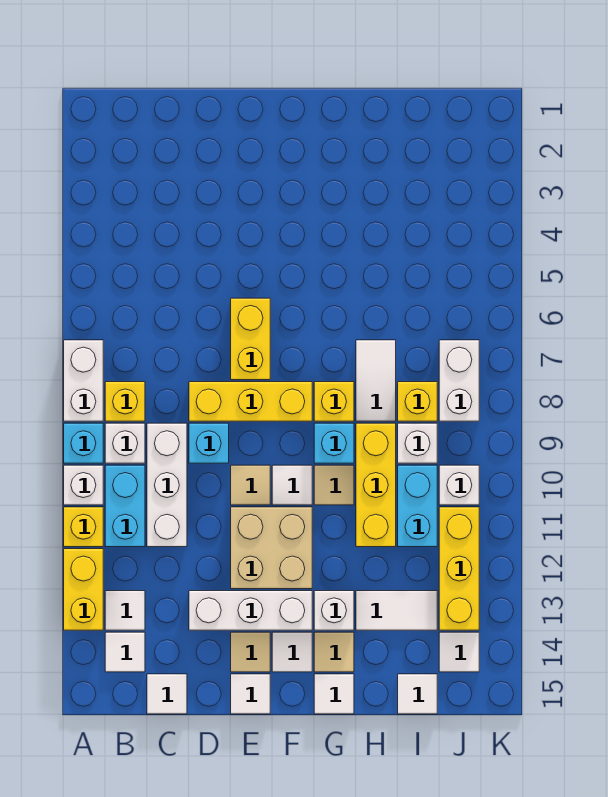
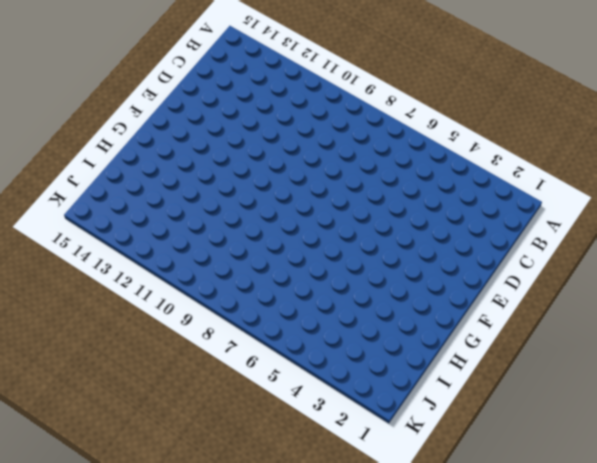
none -> white brick A7:A8 level 1
none -> cyan brick A9 level 1
none -> white brick A10 level 1
none -> yellow brick A11 level 1

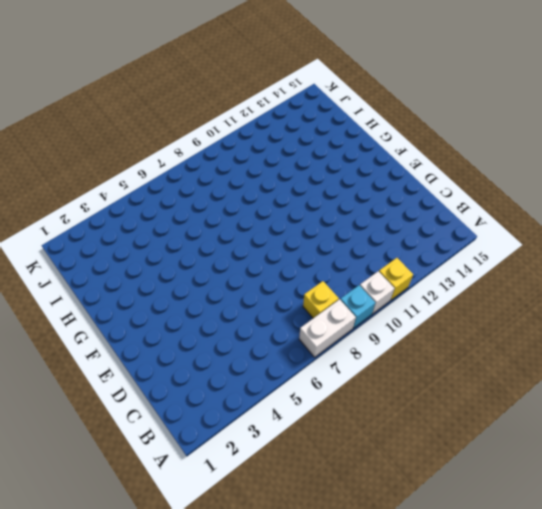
none -> yellow brick A12:A13 level 1
none -> white brick B9 level 1
none -> cyan brick B10:B11 level 1
none -> white tile B13 level 1

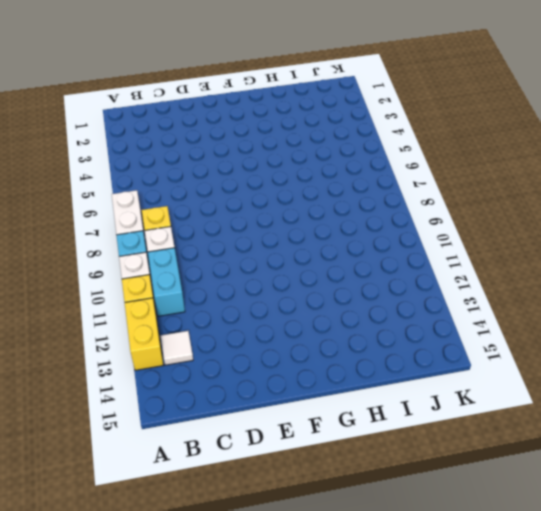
none -> white tile B14 level 1
none -> white brick C9:C11 level 1
none -> white tile C15 level 1
none -> yellow brick D8:F8 level 1

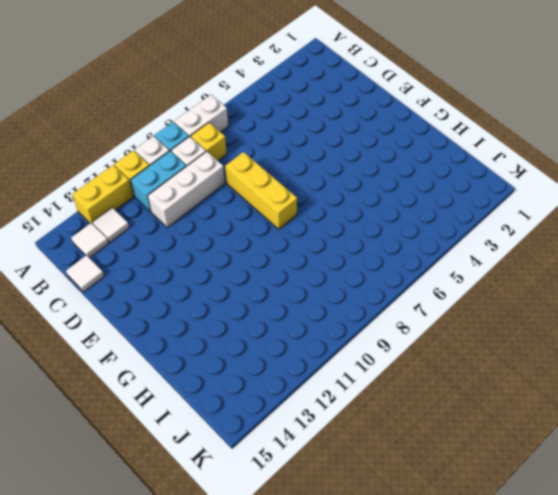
none -> cyan brick D9 level 1
none -> white brick D13:F13 level 1
none -> yellow brick E6:E7 level 1
none -> tan tile E10 level 1

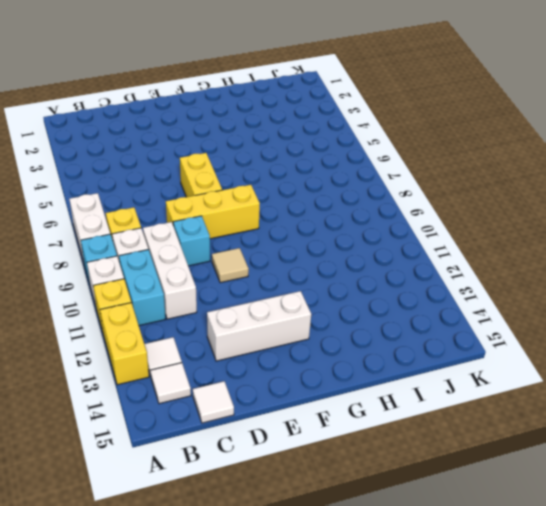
none -> tan brick E11:F12 level 1
none -> tan tile E14 level 1
none -> white tile E15 level 1
none -> white tile F10 level 1

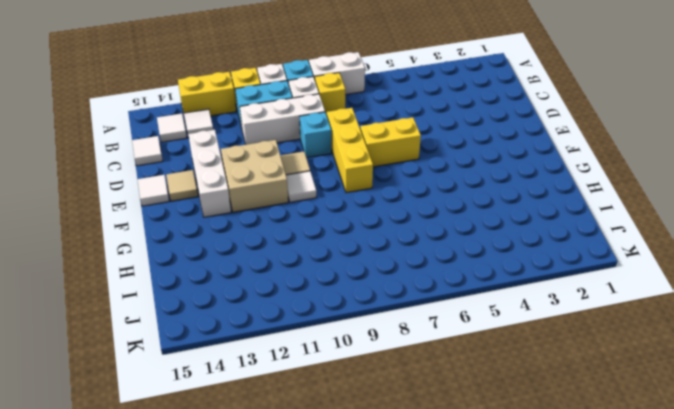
none -> white tile F14 level 1
none -> yellow brick G8 level 1
none -> cyan brick G9 level 1
none -> tan tile G10 level 1

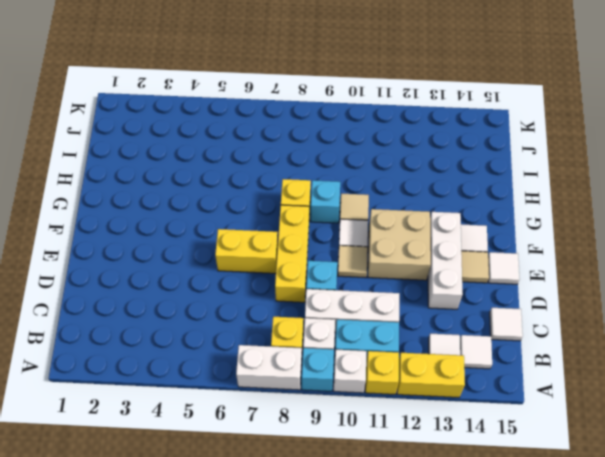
none -> white brick G13 level 1
none -> tan tile G14 level 1
none -> white tile G15 level 1
none -> white tile H7:H8 level 1

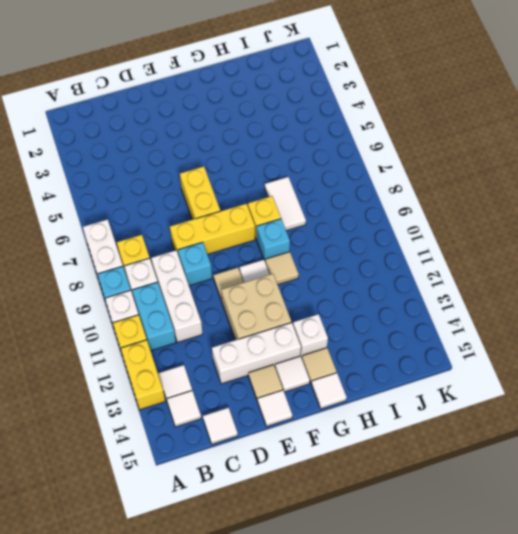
none -> yellow brick H9:H11 level 1
none -> white tile H13:I13 level 1
none -> yellow brick I8 level 1
none -> white brick I9 level 1

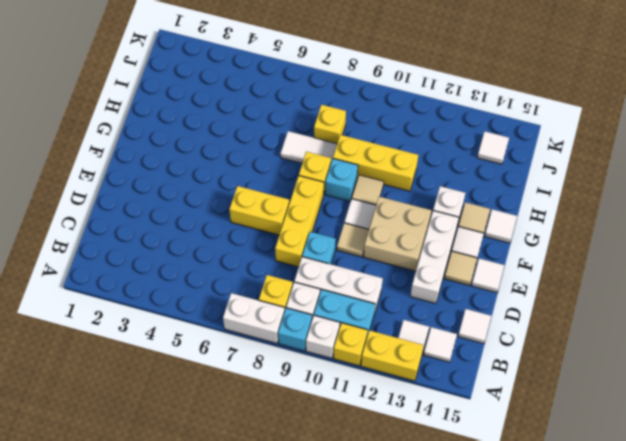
none -> white tile H13:I13 level 1
none -> white brick I9 level 1
none -> cyan brick I10:I11 level 1
none -> white tile I15 level 1

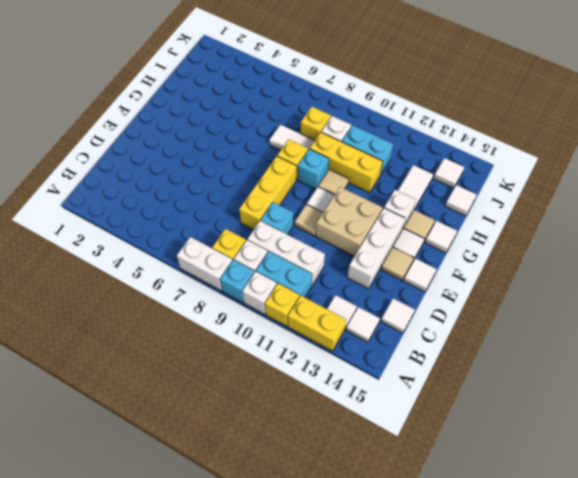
none -> yellow brick E6:E7 level 1
none -> white brick J7:J8 level 1
none -> white brick J10 level 1
none -> yellow brick J11:J13 level 1

